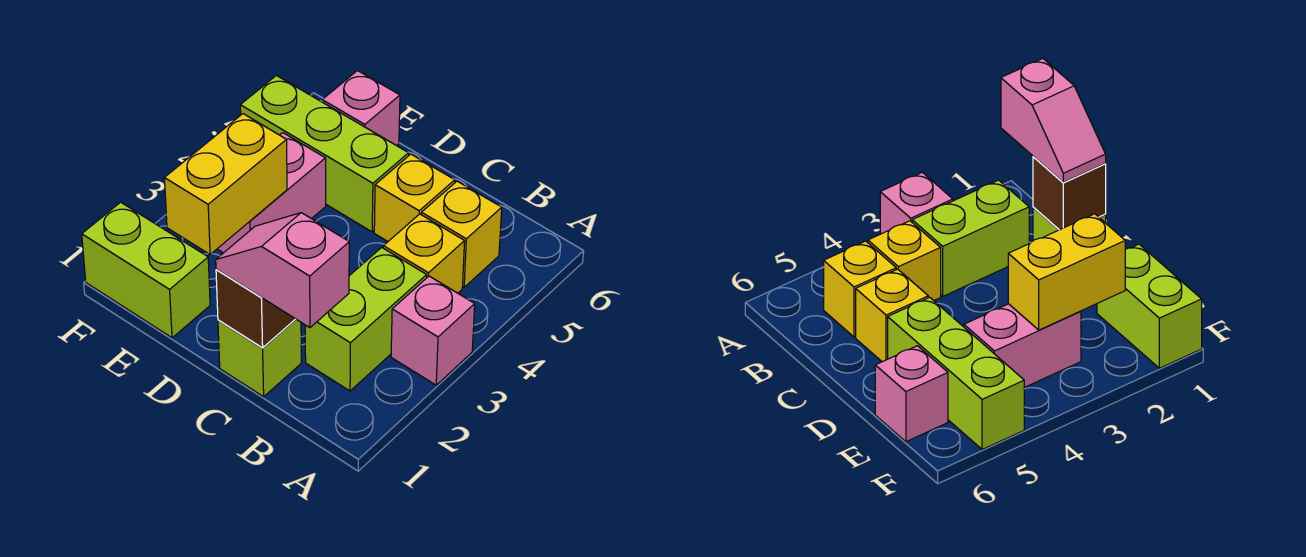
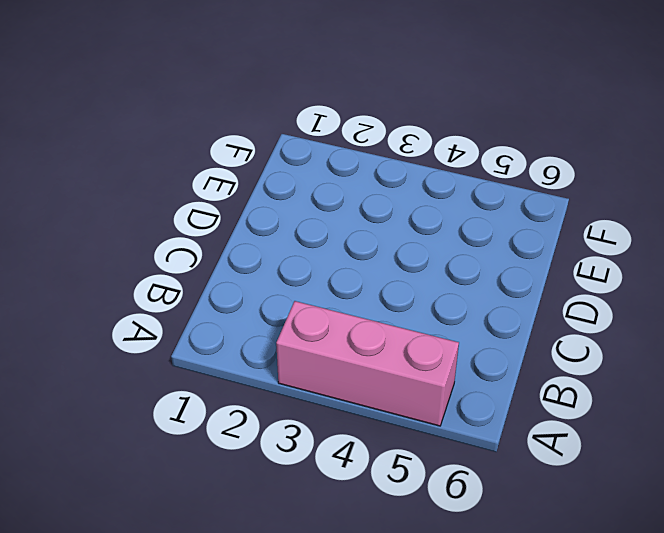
pink brick A3:A5 level 1 -> pink brick A3 level 1
none -> lime brick B2:B3 level 1
none -> yellow brick B4 level 1
none -> yellow brick B5 level 1

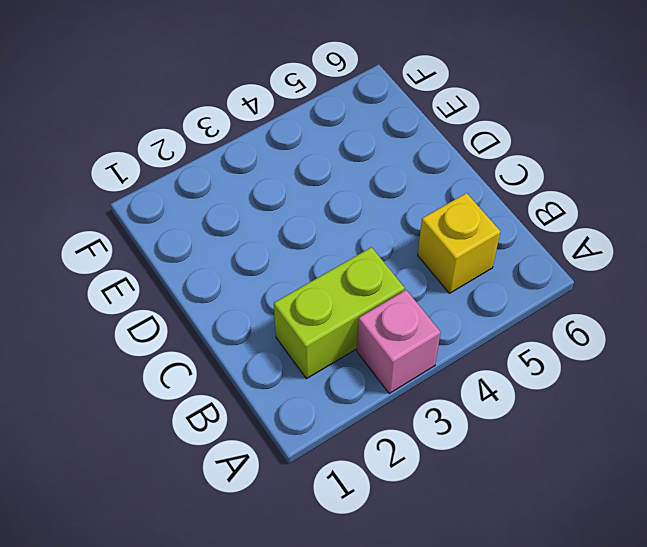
none -> yellow brick B4 level 1
none -> lime brick C1 level 1
none -> yellow brick C5 level 1

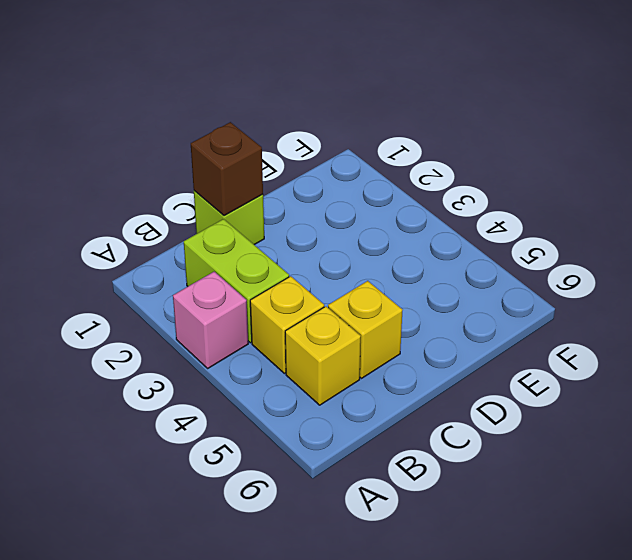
none -> lime brick D5:F5 level 1
none -> lime brick E1:F1 level 1
none -> pink brick E3:E4 level 1

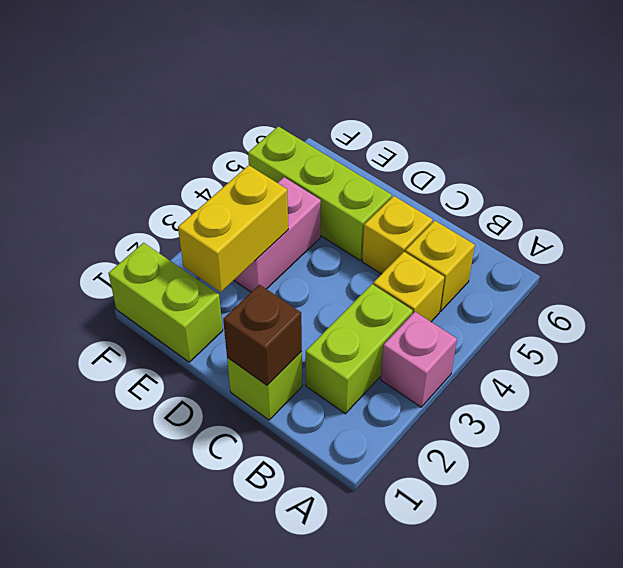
none -> pink brick E6 level 1
none -> pink slope B1:C1 level 3 top B

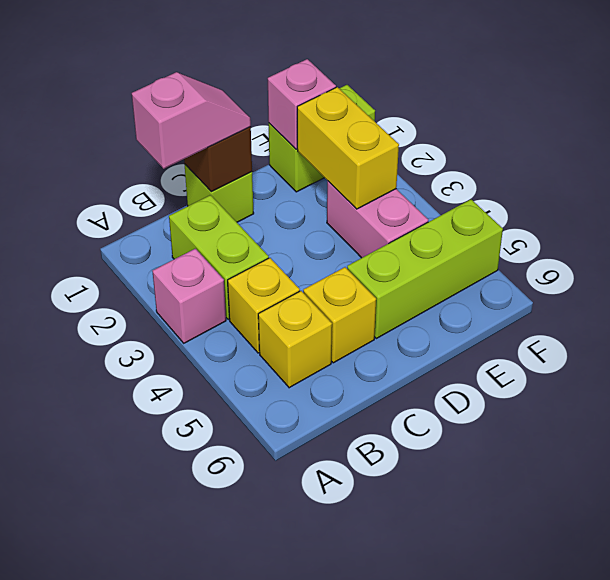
pink brick E1 level 2 -> pink brick E6 level 1

